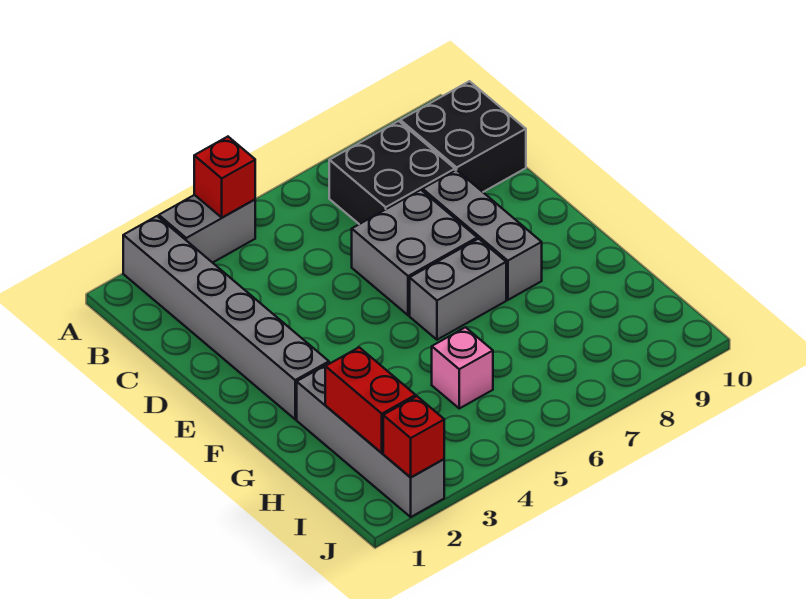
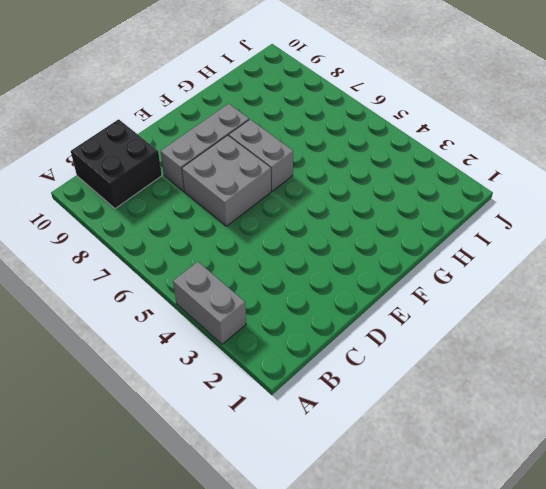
none -> grey brick A2:F2 level 1
none -> black brick B7:C8 level 1
none -> grey brick G2:J2 level 1

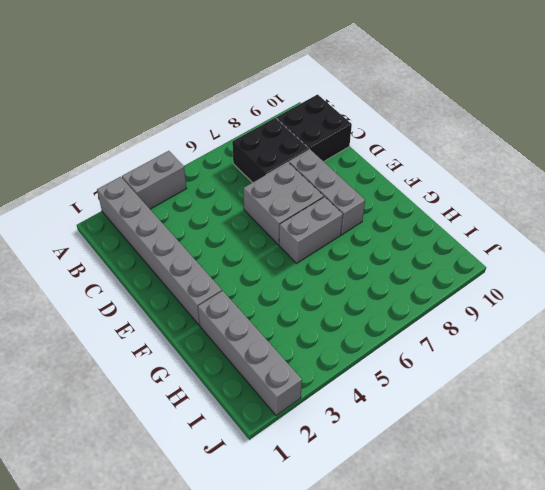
none -> pink brick H5 level 1
none -> red brick A4 level 2
none -> red brick H2:I2 level 2

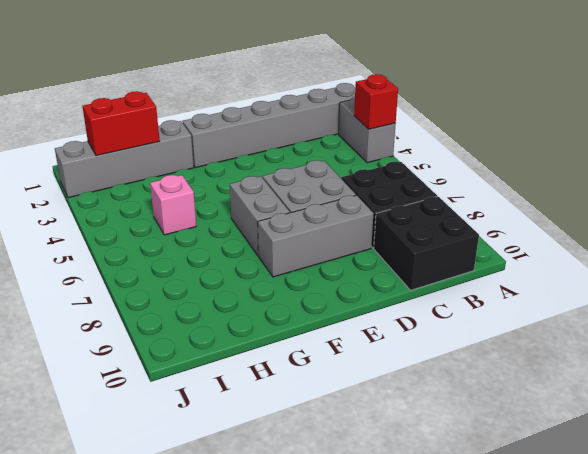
none -> red brick J2 level 2

